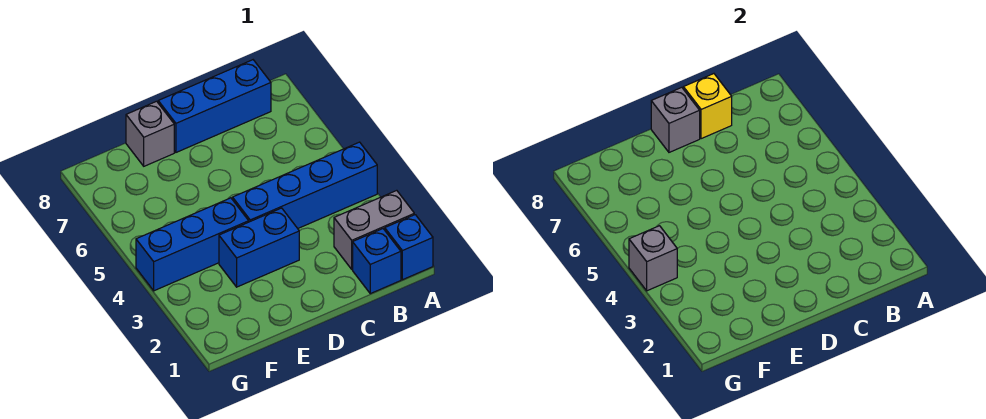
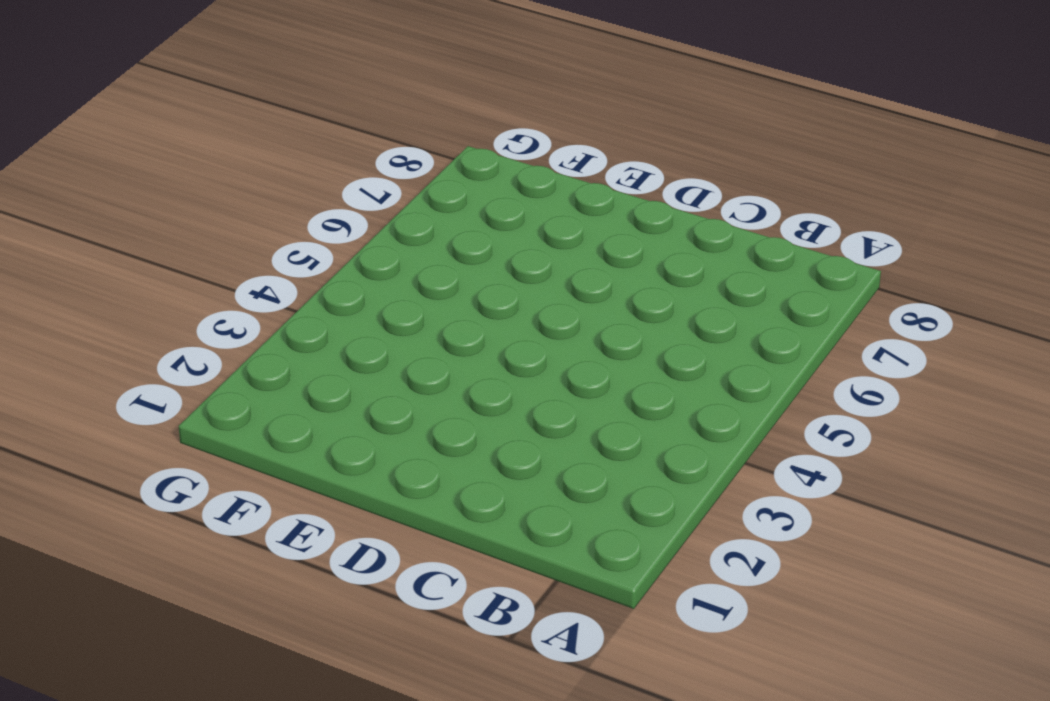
none -> blue brick A1 level 1
none -> grey brick A2:B2 level 1

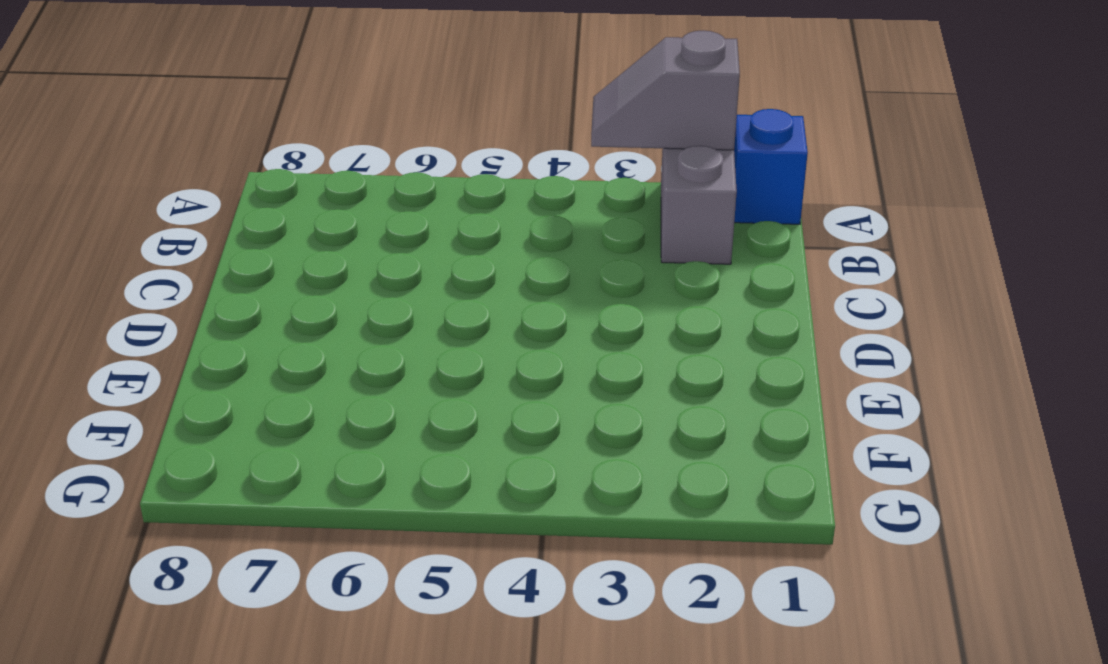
grey slope A2:A3 level 2 top 2 -> none
none -> blue brick A4:D4 level 1
none -> blue brick B1 level 1

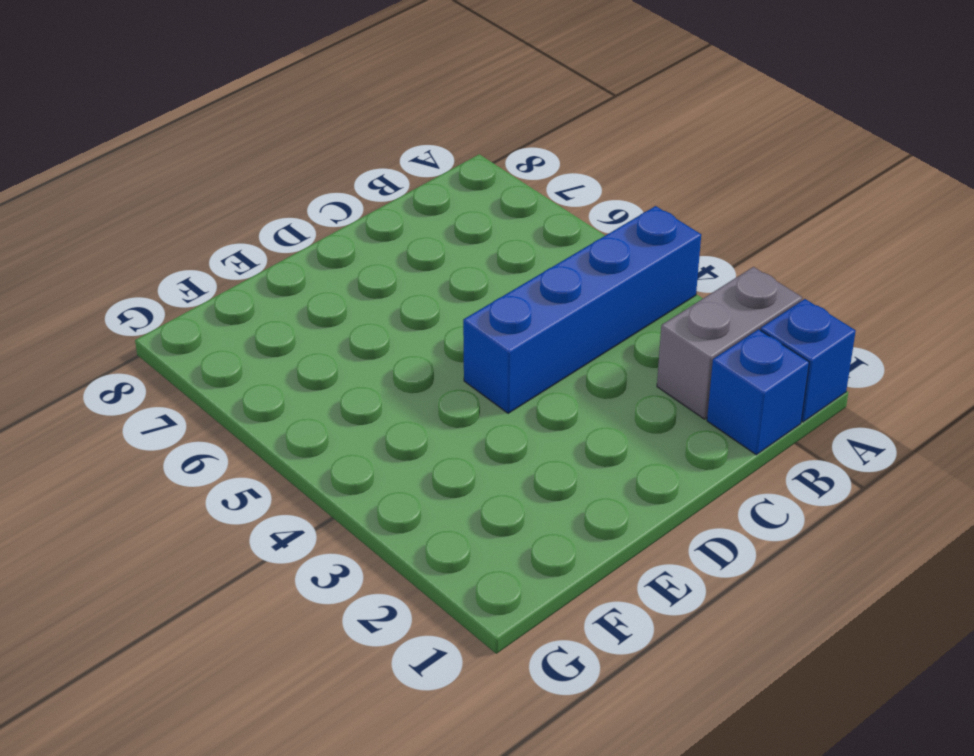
none -> blue brick B8:D8 level 1
none -> blue brick D3:E3 level 1

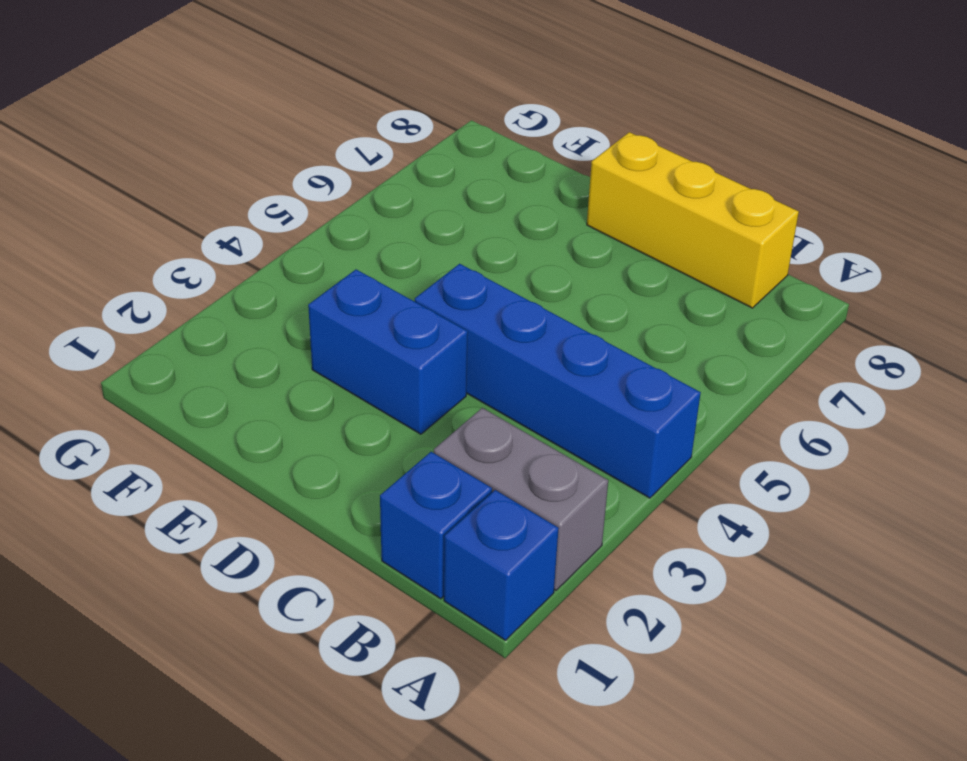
yellow brick B8:D8 level 1 -> blue brick B8:D8 level 1
none -> blue brick E4:G4 level 1
none -> grey brick E8 level 1

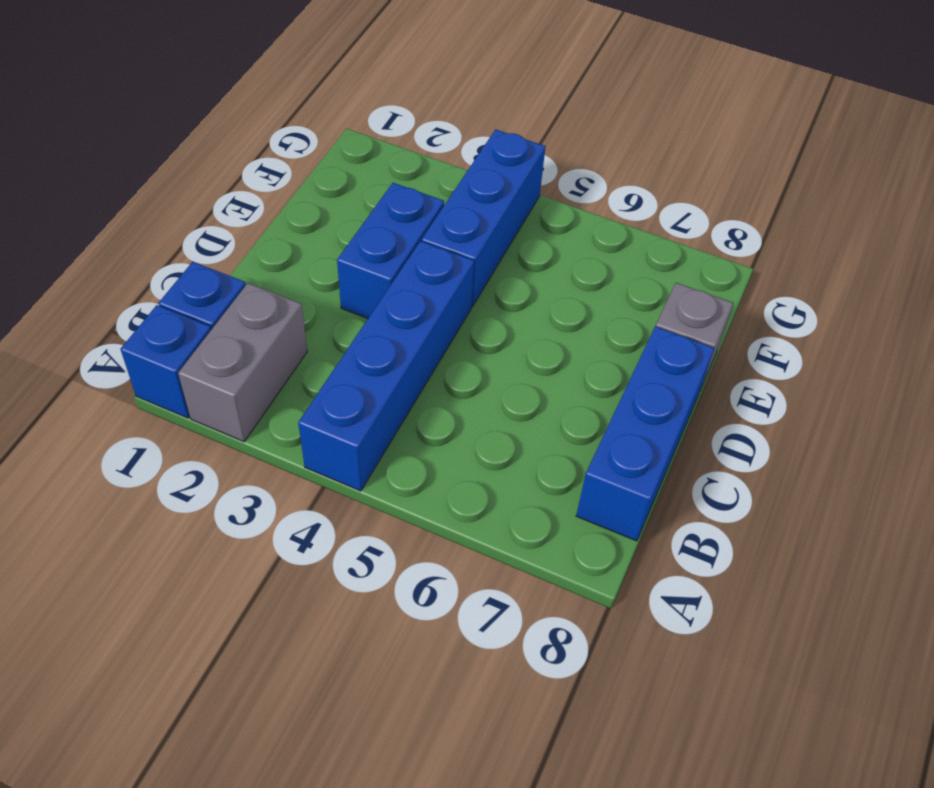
none -> yellow brick C8 level 2
none -> grey brick D8 level 2

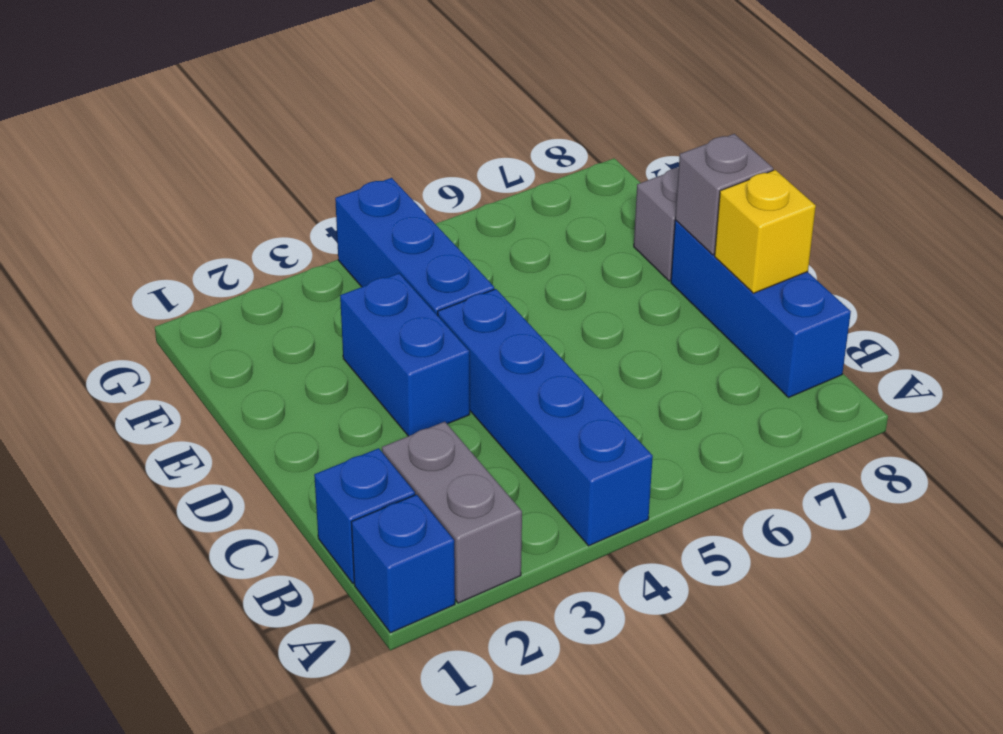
none -> grey brick G4 level 2

